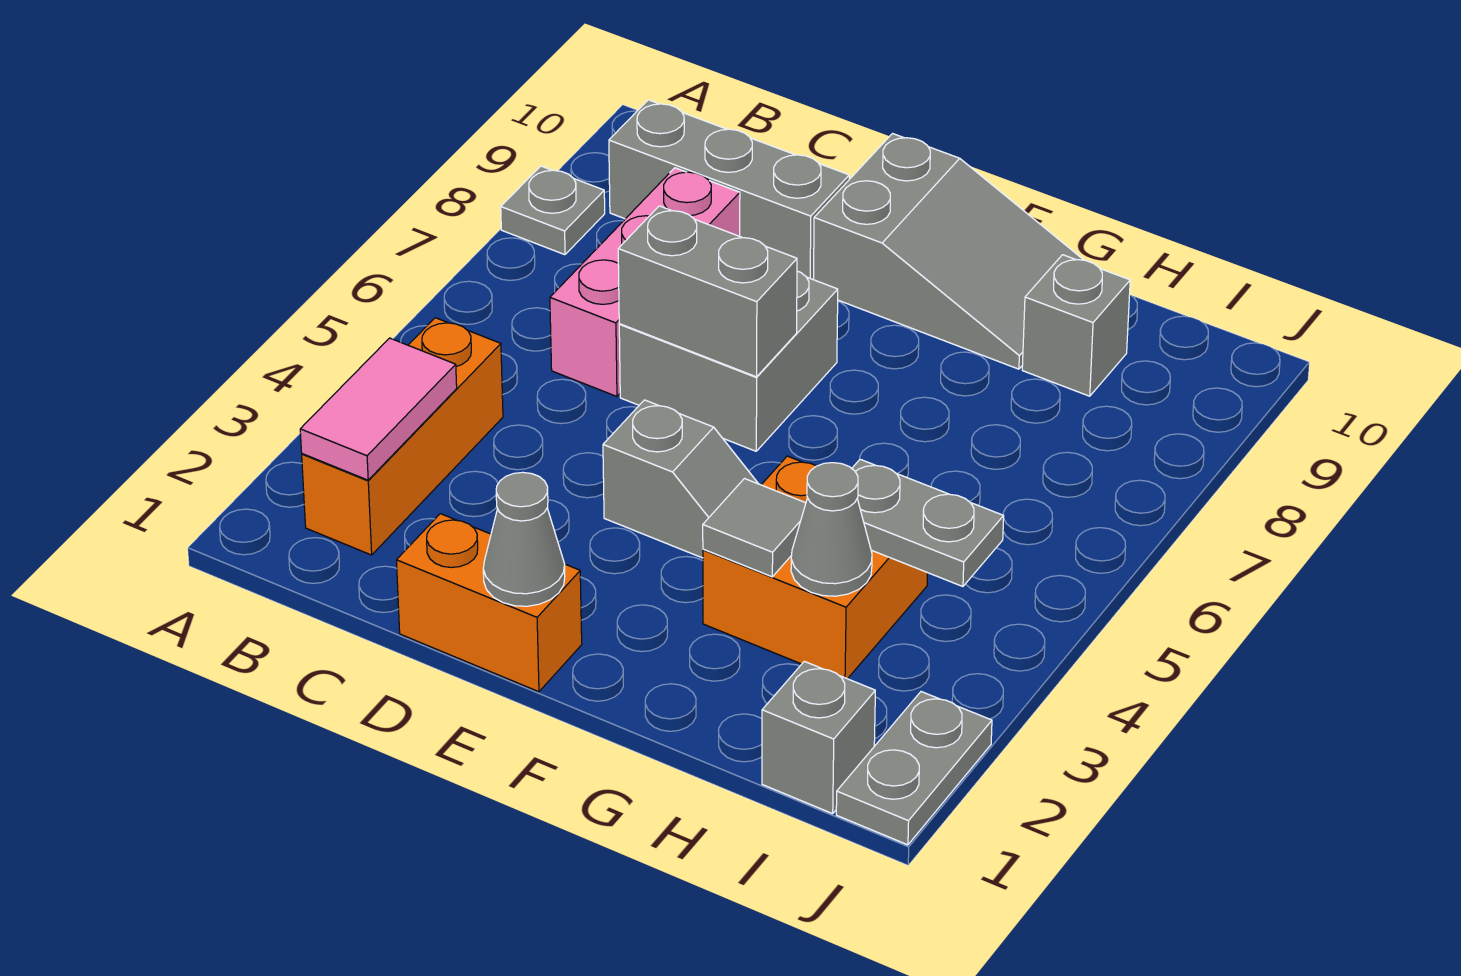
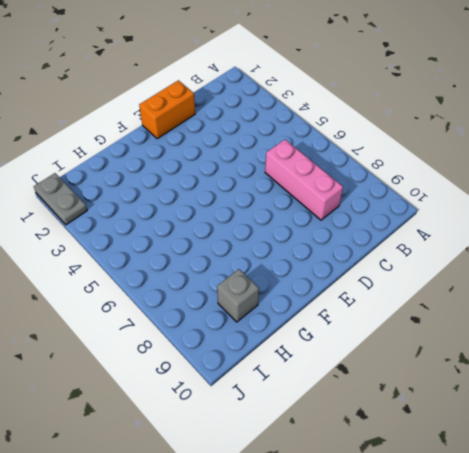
none -> grey plate A8 level 1
none -> orange brick B2:B4 level 1
none -> grey brick B9:D9 level 1

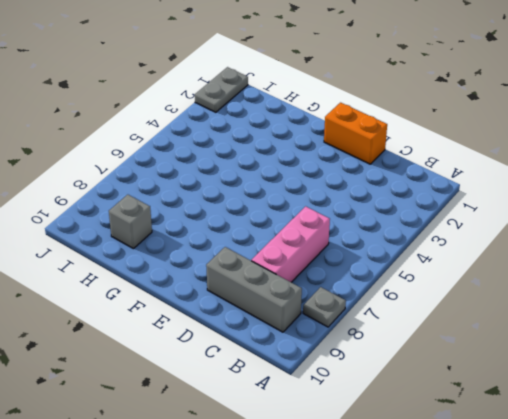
none -> orange brick B2:B4 level 1
none -> grey brick D6:E7 level 1
none -> grey slope E4:F4 level 1 top E

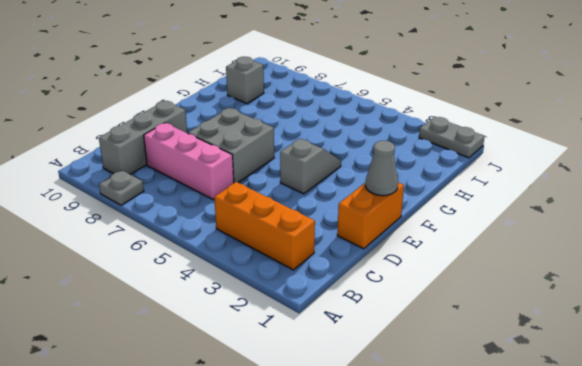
none -> grey slope E9:G10 level 1 top E
none -> orange brick G3:H4 level 1
none -> grey brick I1 level 1

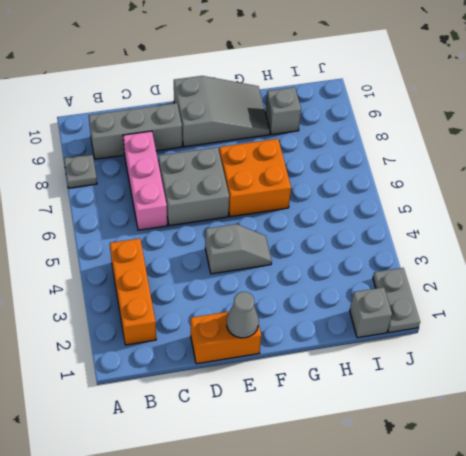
orange brick F6:G7 level 1 -> orange brick G3:H4 level 1
none -> pink tile B2:B3 level 2
none -> grey brick D6:E6 level 2
none -> grey tile G3 level 2

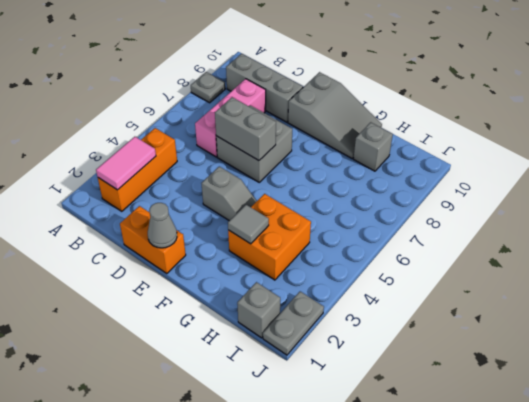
none -> grey cone H3 level 2
none -> grey plate H4:I4 level 2

